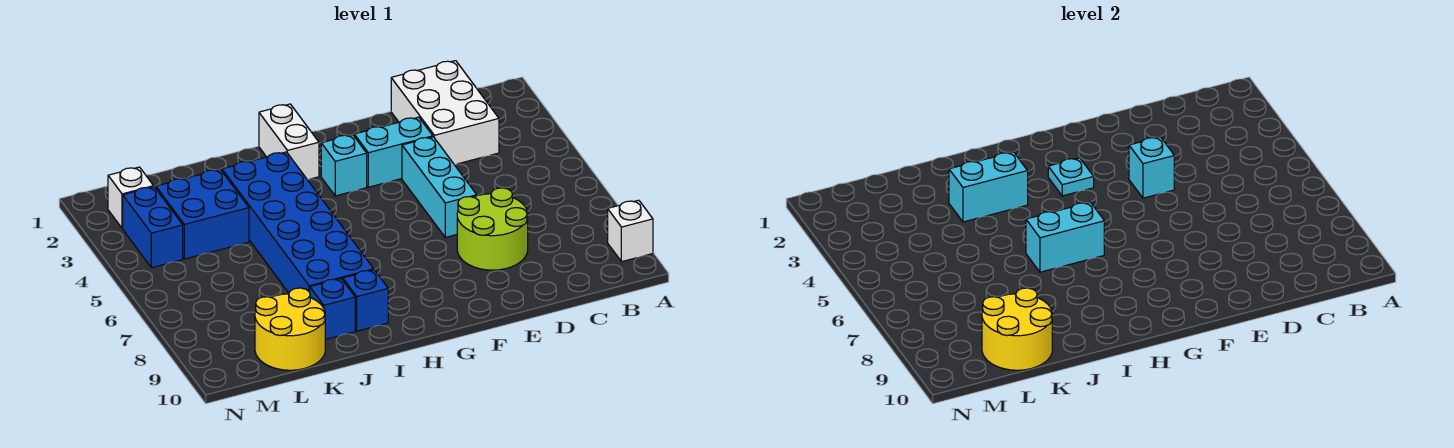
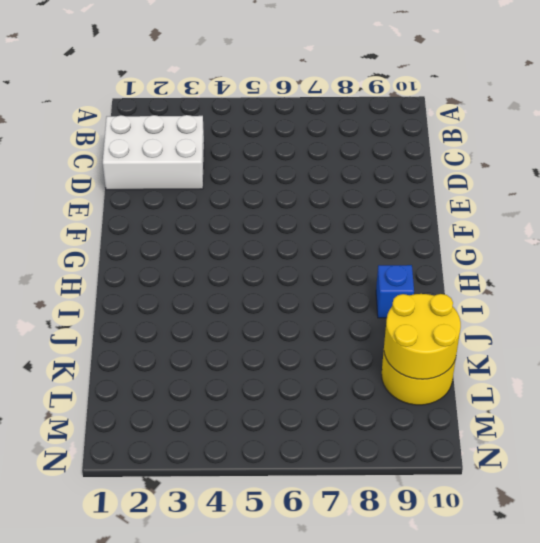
none -> white brick A9 level 1
none -> lime round brick D7:E8 level 1
none -> cyan brick E3:F3 level 1

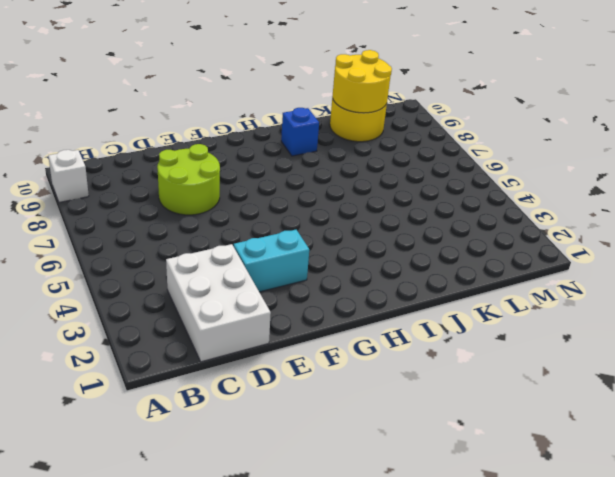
none -> cyan brick E4:E6 level 1
none -> cyan brick G3 level 1
none -> white brick H1:H2 level 1

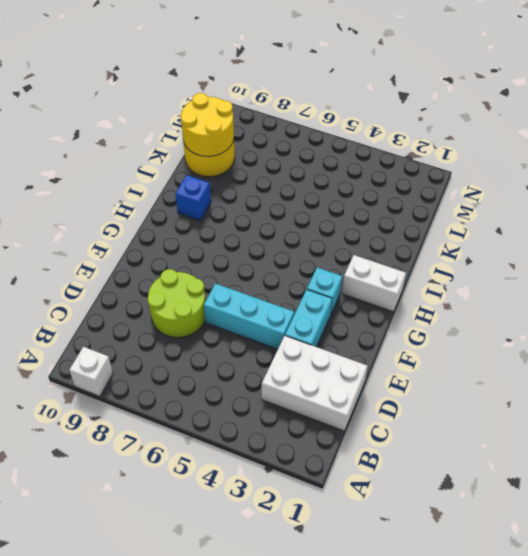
none -> blue brick I3:J8 level 1
none -> blue brick J9 level 1
none -> blue brick K3:L4 level 1

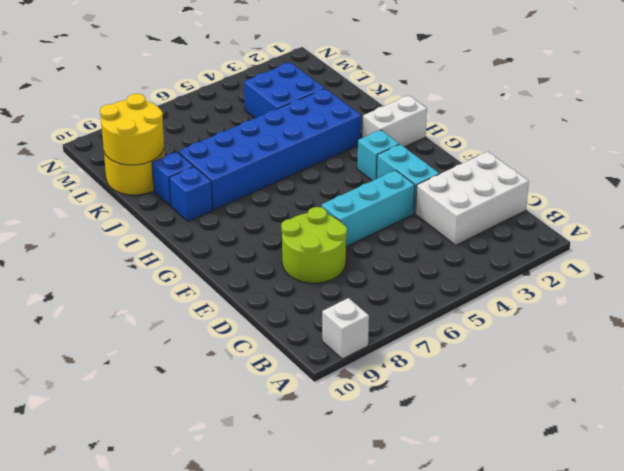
none -> white brick M2 level 1
none -> blue brick M3:M4 level 1
none -> cyan brick E4 level 2

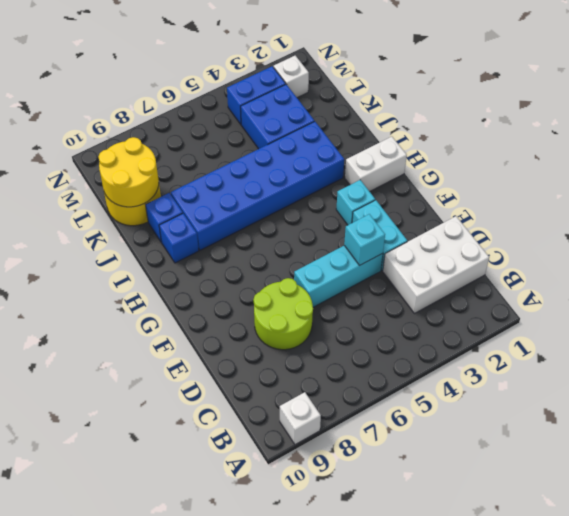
none -> cyan plate G3 level 2
none -> cyan brick H6:I6 level 2
none -> cyan brick I3:J3 level 2

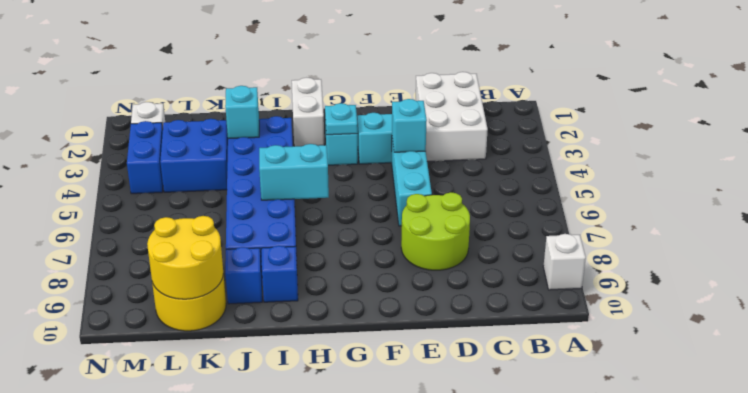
cyan brick J3 level 2 -> cyan brick I3:J3 level 2

